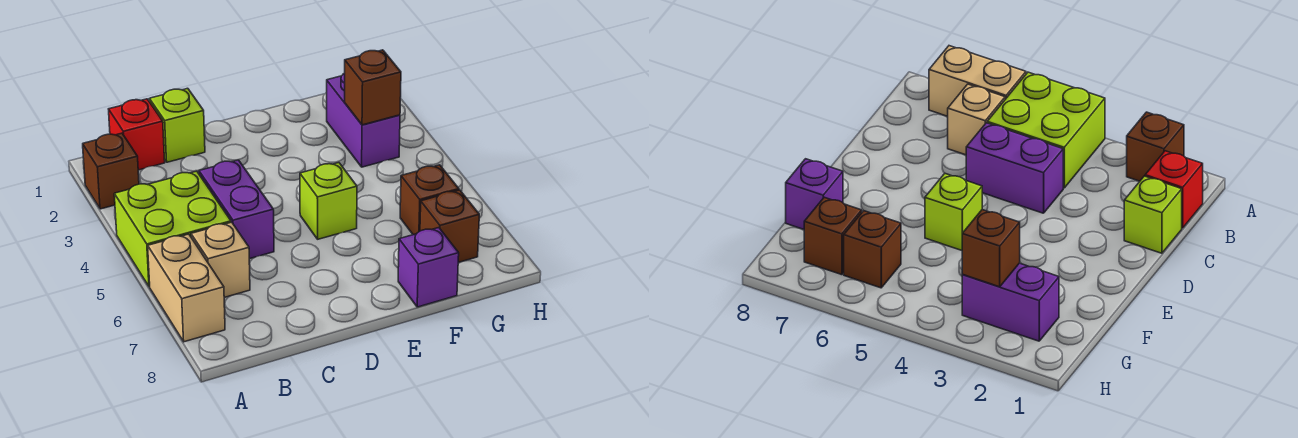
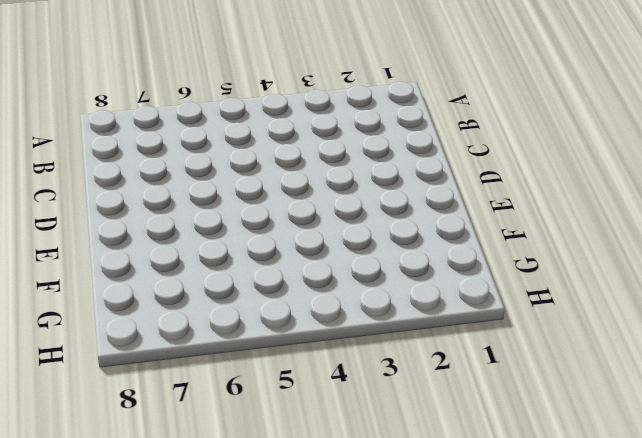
none -> brown brick A2 level 1
none -> lime brick A4:B5 level 1
none -> tan brick A6:A7 level 1

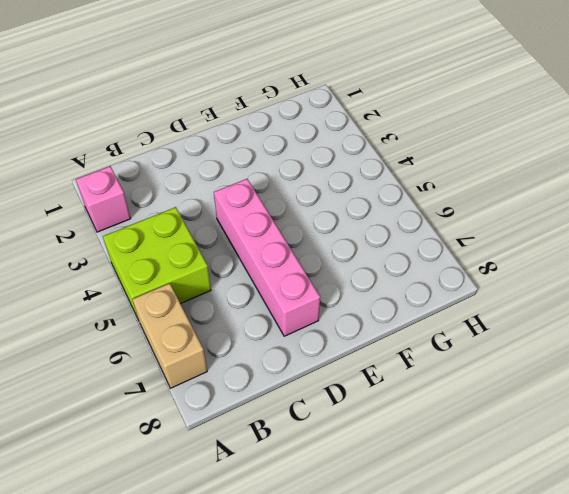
pink brick A2 level 1 -> brown brick A2 level 1
pink brick D4:D7 level 1 -> none
none -> red brick B1 level 1
none -> tan brick B6 level 1
none -> lime brick C1 level 1

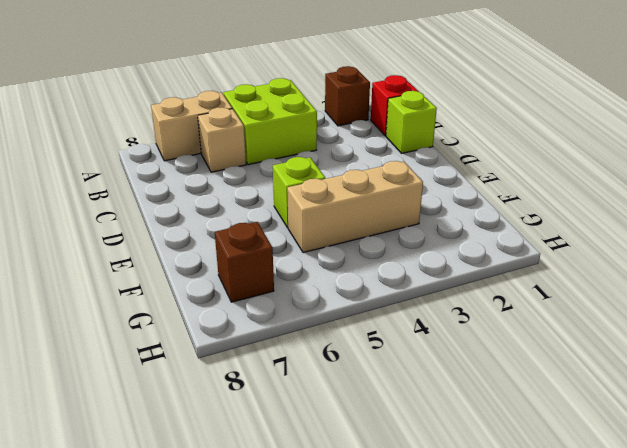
tan brick F3:F5 level 1 -> none
none -> purple brick C4:C5 level 1
none -> purple brick F8 level 1
none -> purple brick G2:G3 level 1

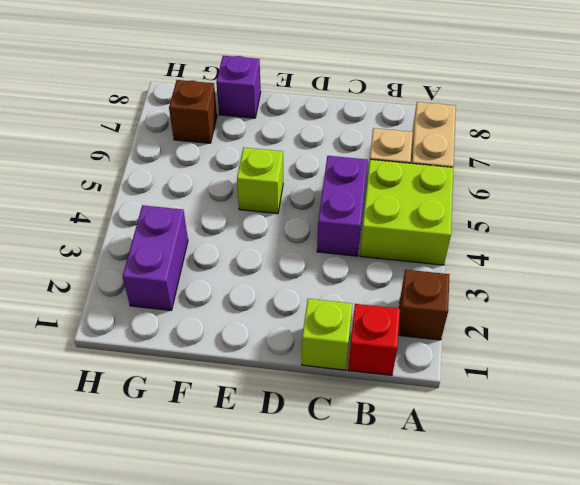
none -> brown brick G6 level 1
none -> brown brick G3 level 2

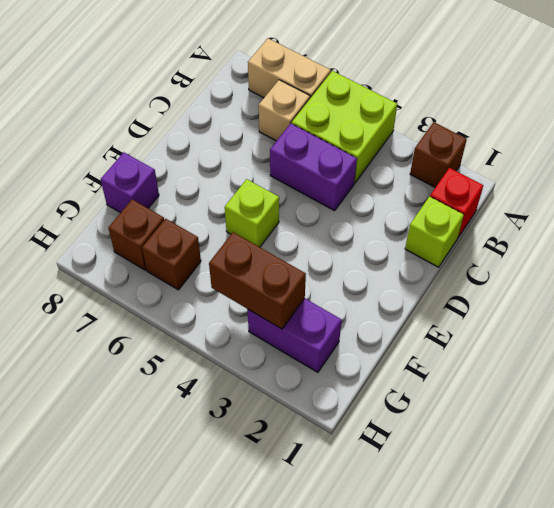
brown brick G3:G4 level 2 -> brown brick G3 level 2

